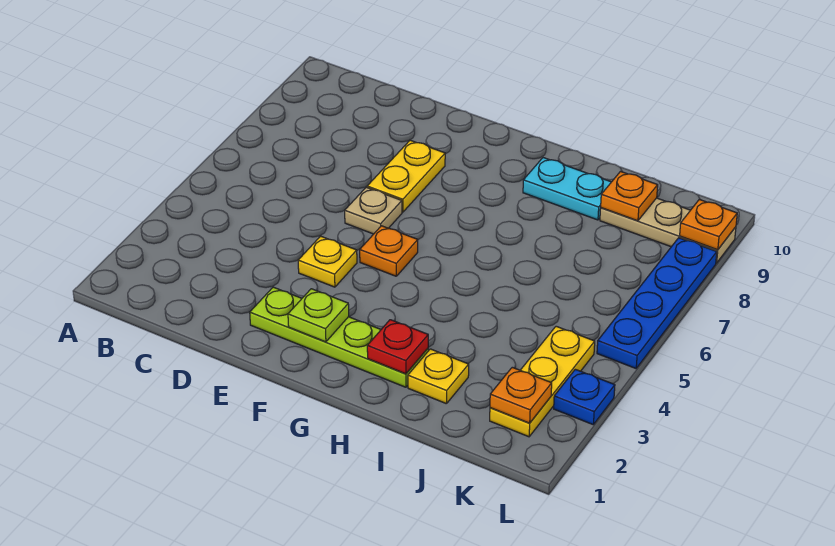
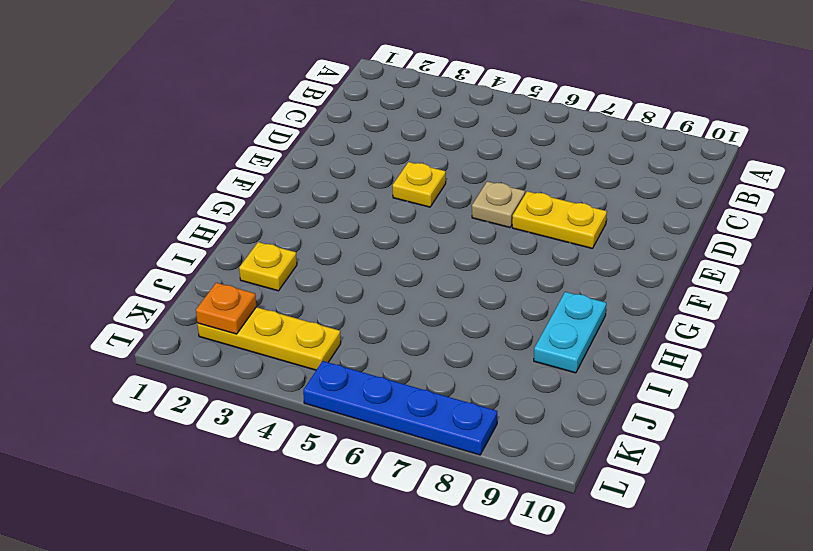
none -> lime plate E2:H2 level 1
none -> orange plate F5 level 1
none -> tan plate J9:L9 level 1

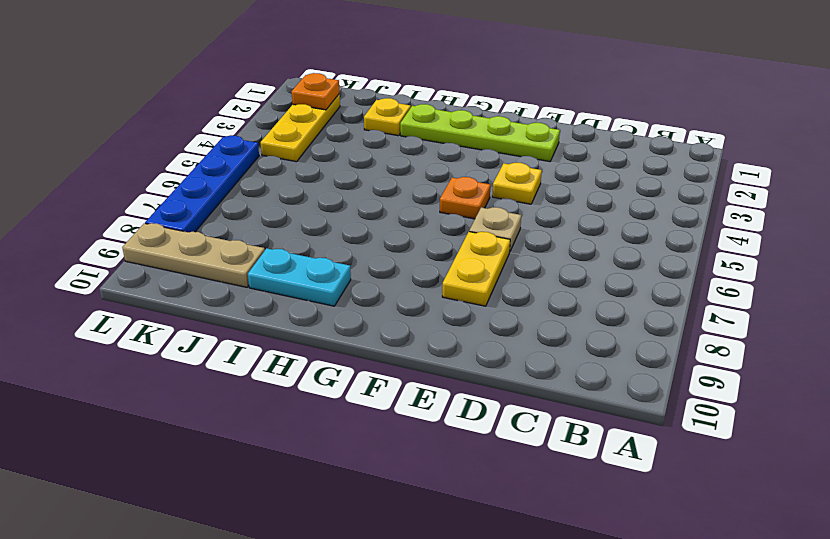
none -> blue plate L3 level 1
none -> lime plate F2 level 2
none -> red plate H2 level 2

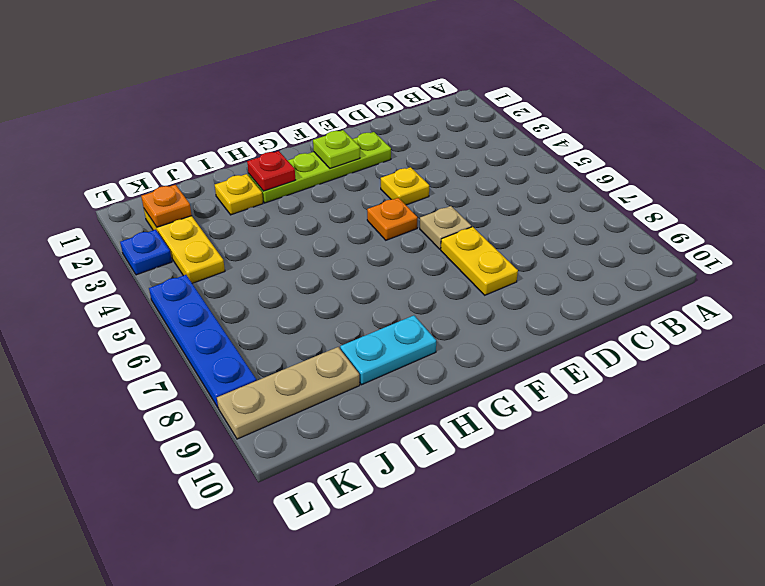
none -> orange plate J9 level 2
none -> orange plate L9 level 2

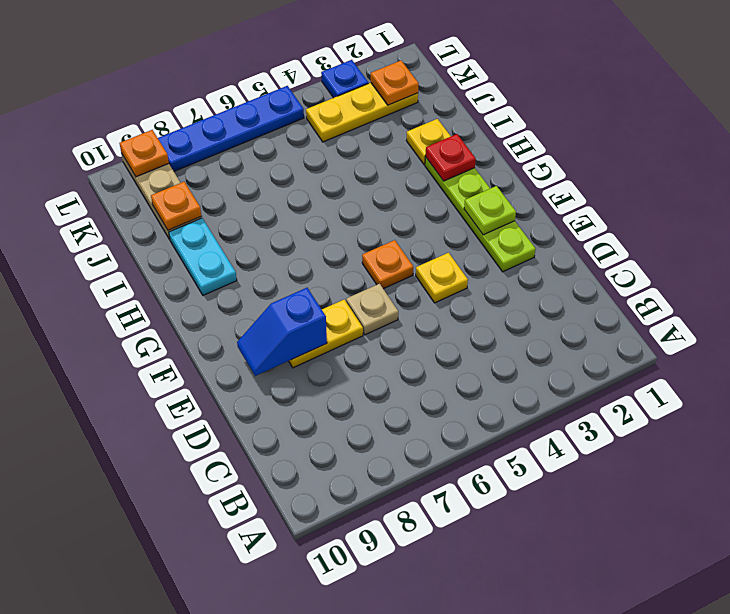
blue slope E8:E9 level 2 top 8 -> none

